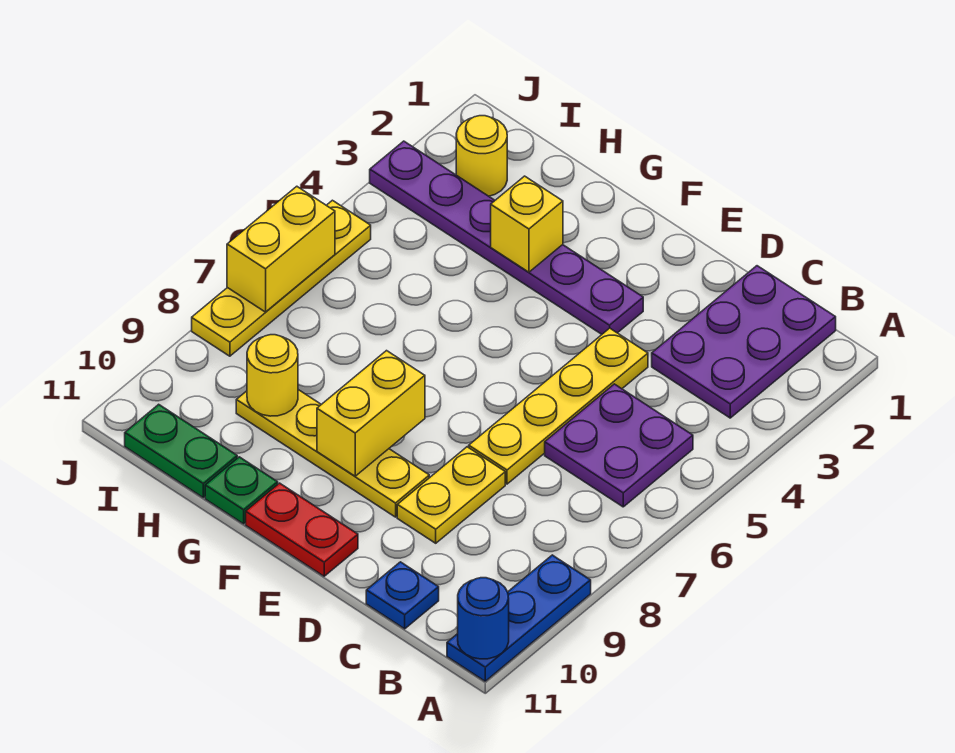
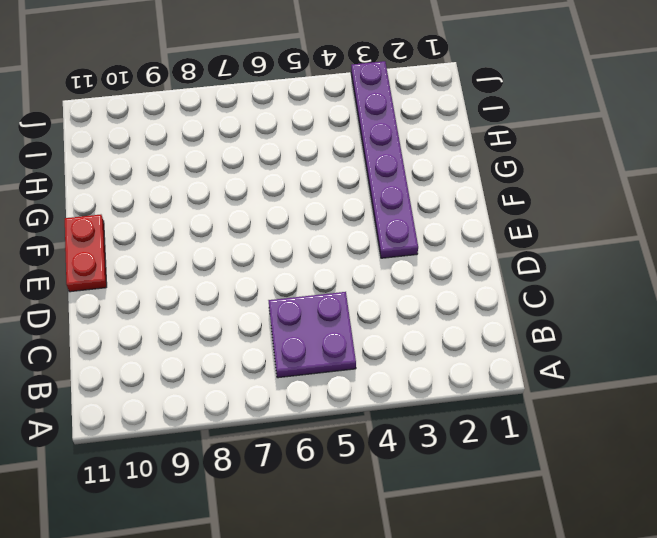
none -> blue plate A9:A11 level 1
none -> purple plate B1:C3 level 1
none -> blue plate C11 level 1

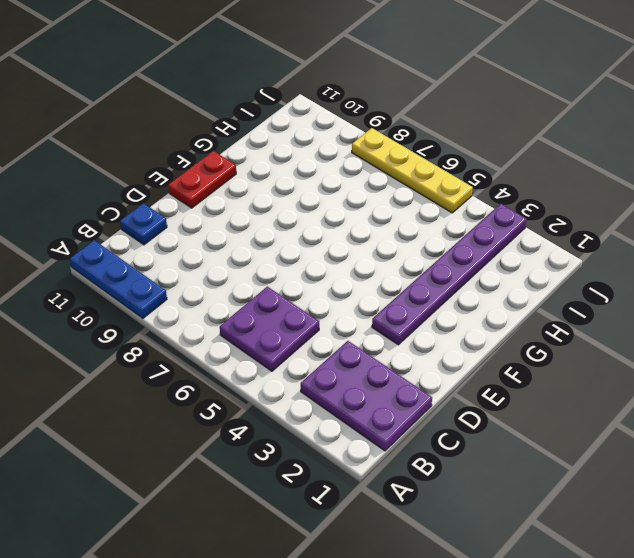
none -> yellow plate D4:D7 level 1
none -> yellow plate D8:D9 level 1
none -> yellow plate E9:H9 level 1

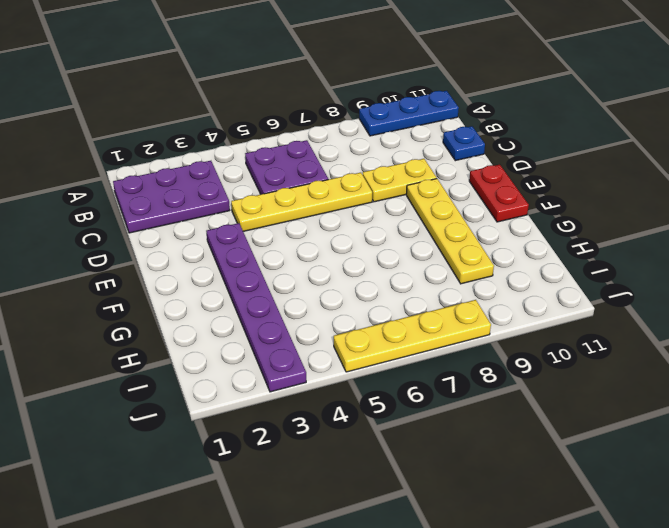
none -> green plate G11 level 1
none -> green plate H11:I11 level 1
none -> yellow round brick I2 level 1

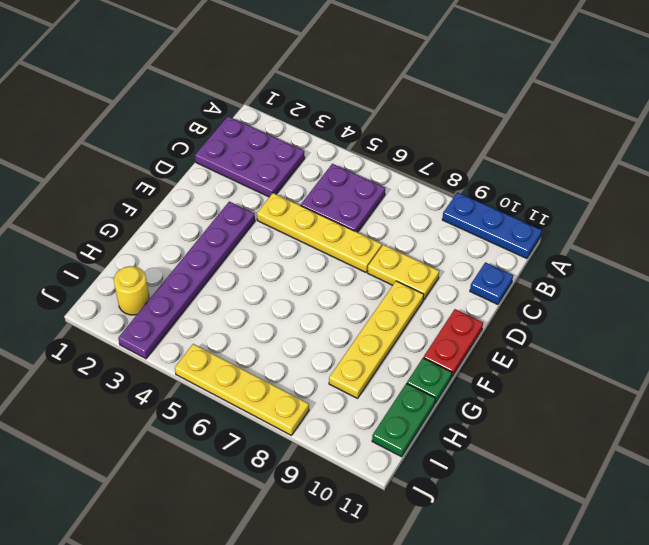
none -> blue round brick A11 level 2
none -> yellow brick F8:F9 level 2
none -> yellow brick G3 level 2

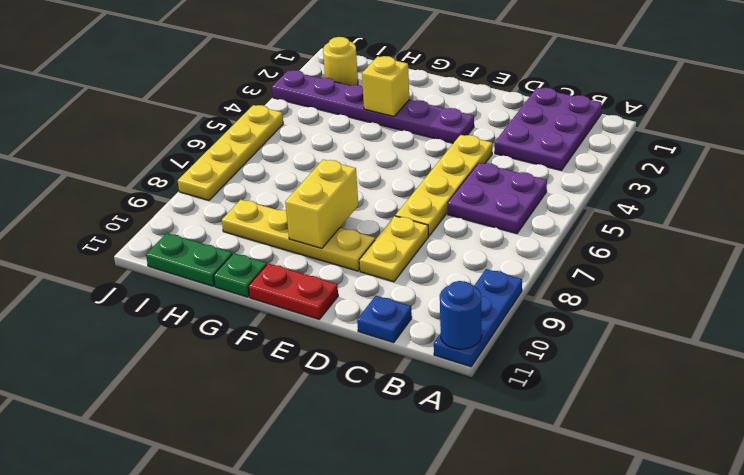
none -> yellow round brick H9 level 2
none -> yellow brick J6:J7 level 2

